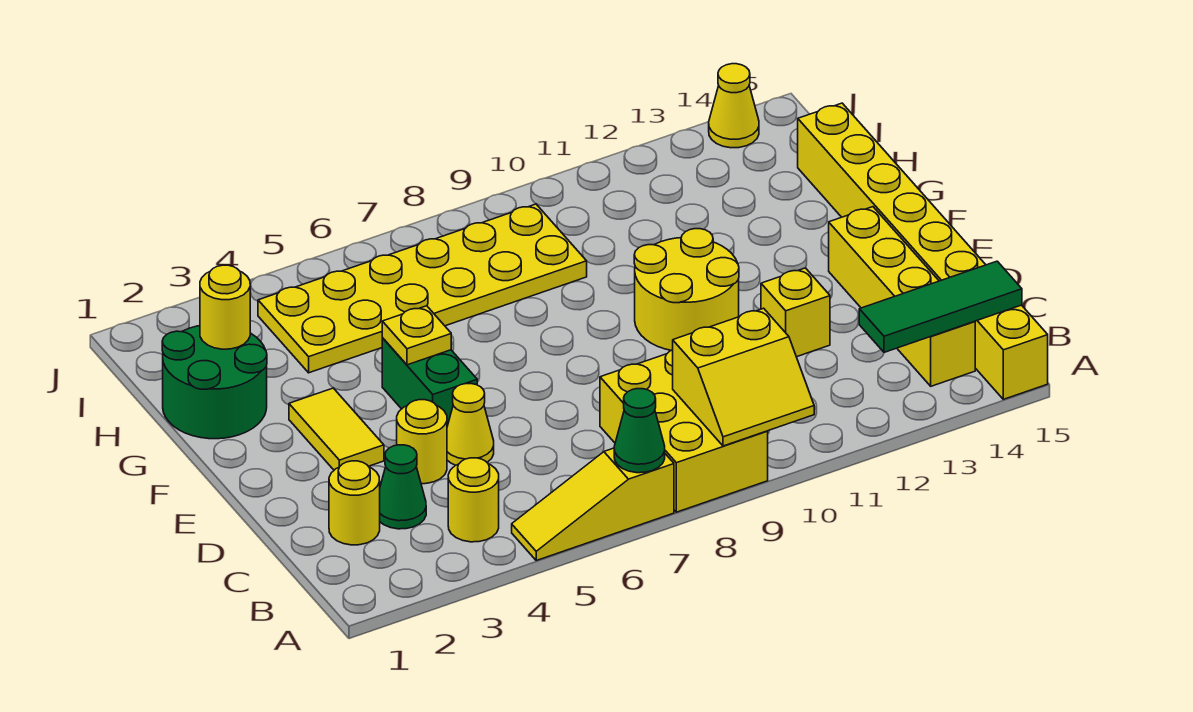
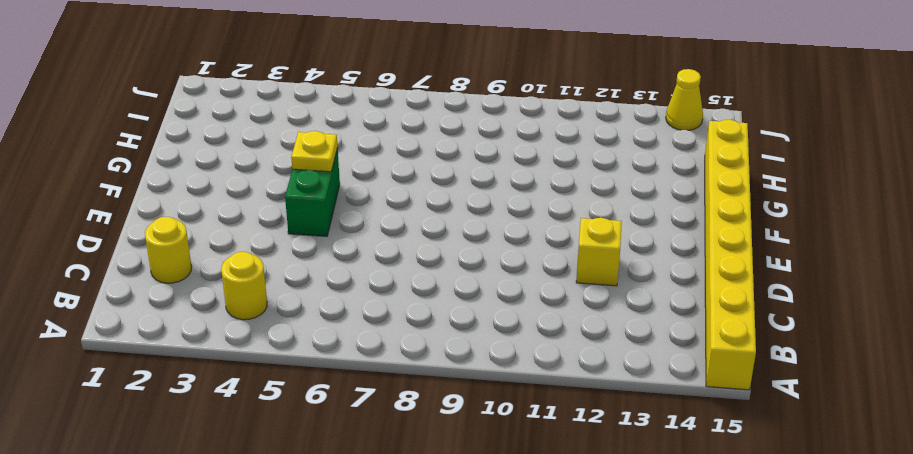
none -> yellow slope A5:A7 level 1 top 7
none -> yellow brick A8:C9 level 1
none -> yellow brick B14:E14 level 1

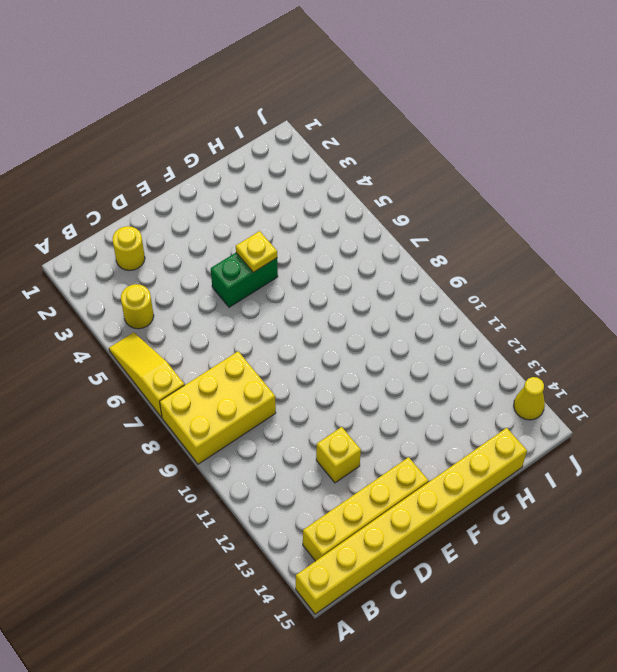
none -> green cone C3 level 1
none -> yellow round brick D4 level 1
none -> yellow cone D5 level 1

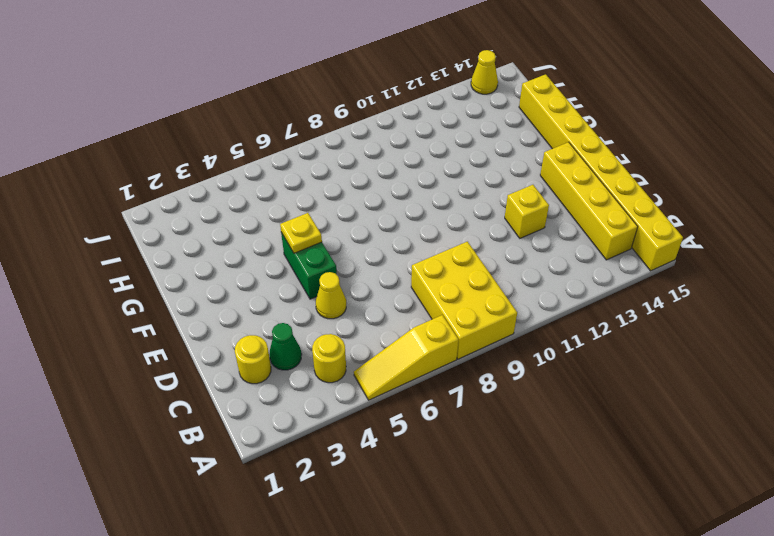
none -> yellow round brick D4 level 1
none -> yellow tile E3:F3 level 1
none -> yellow round brick E10:F11 level 1

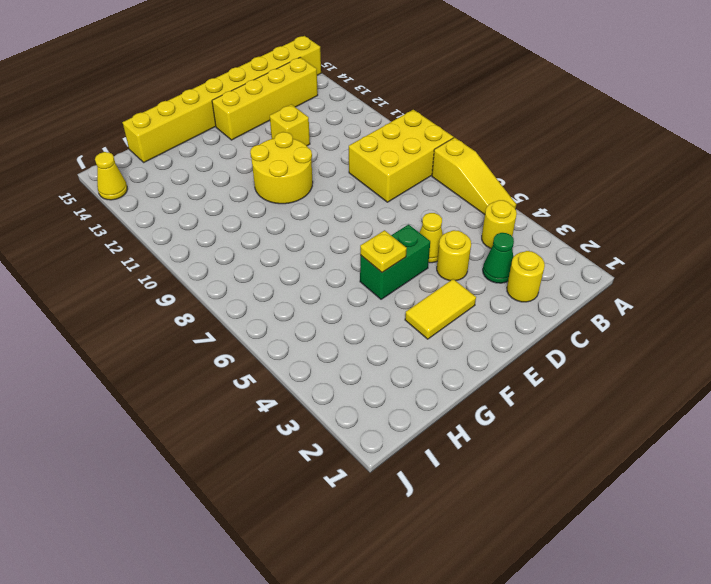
none -> green round brick G1:H2 level 1
none -> yellow plate H4:I9 level 1
none -> green cone A7 level 2

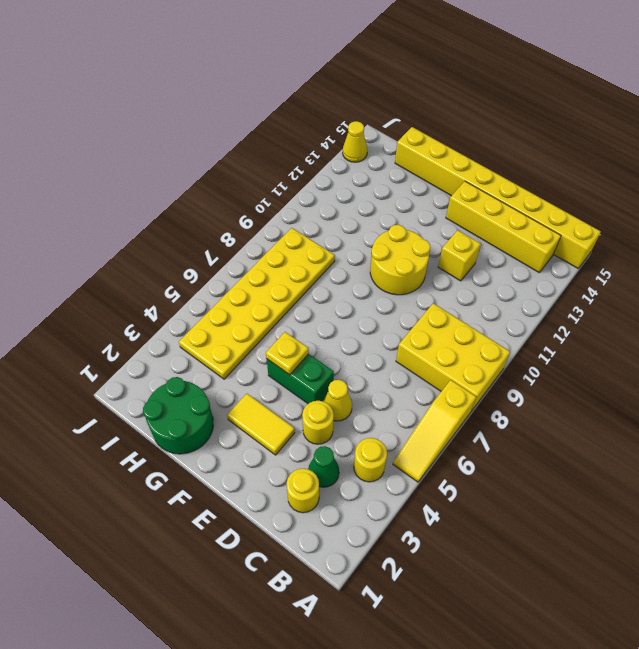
none -> green cone A7 level 2
none -> yellow slope A9:B10 level 2 top B
none -> green tile B13:B15 level 2

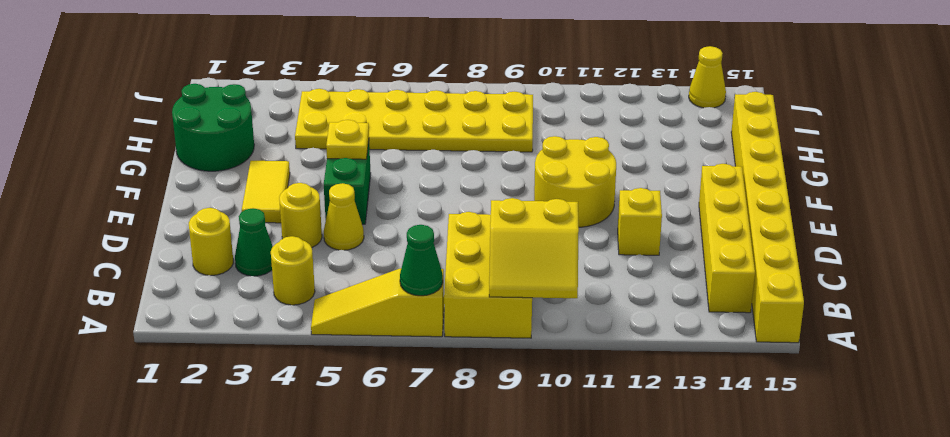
none -> green tile B13:B15 level 2
none -> yellow round brick H2 level 2

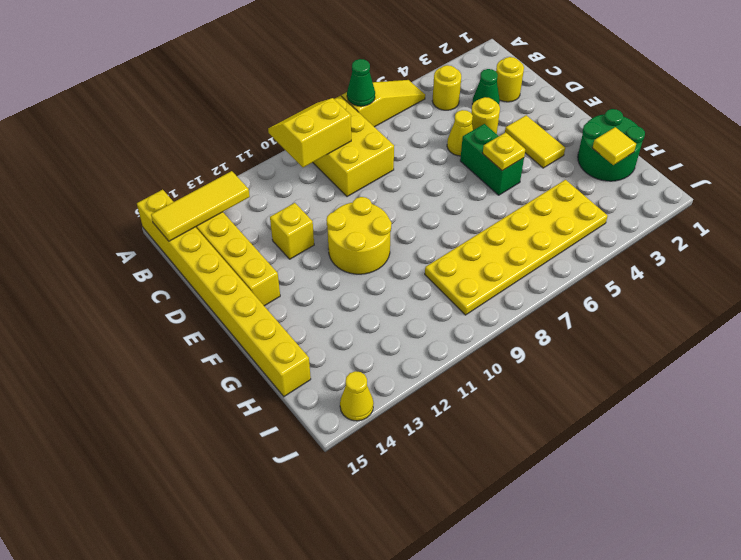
yellow tile B13:B15 level 2 -> green tile B13:B15 level 2
yellow tile H2 level 2 -> yellow round brick H2 level 2

